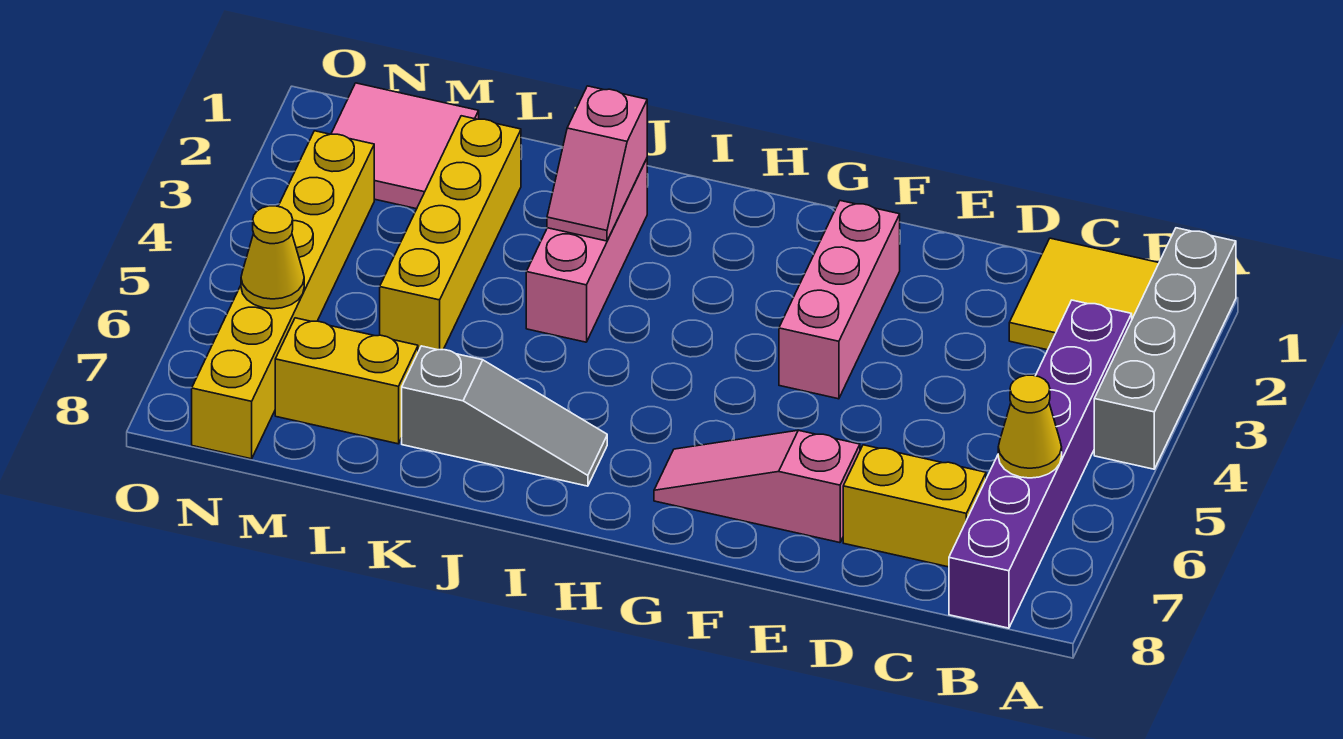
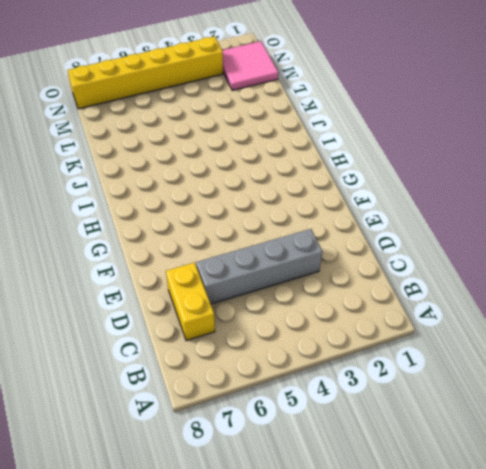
grey brick D3:D6 level 1 -> grey brick A1:A4 level 1
none -> yellow tile B1:C2 level 1
none -> purple brick B3:B8 level 1
none -> pink slope E7:G7 level 1 top E

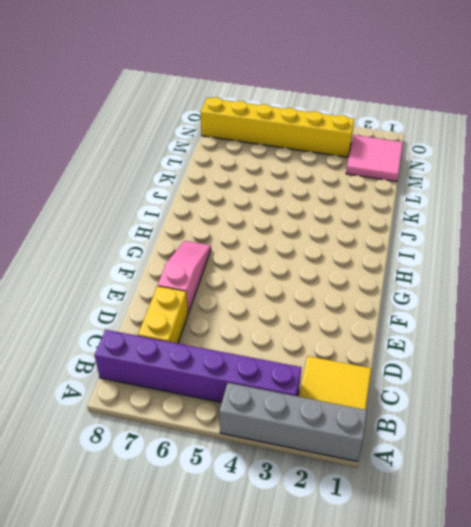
none -> pink brick F2:F4 level 1
none -> grey slope I7:K7 level 1 top K
none -> pink brick J2:J4 level 1

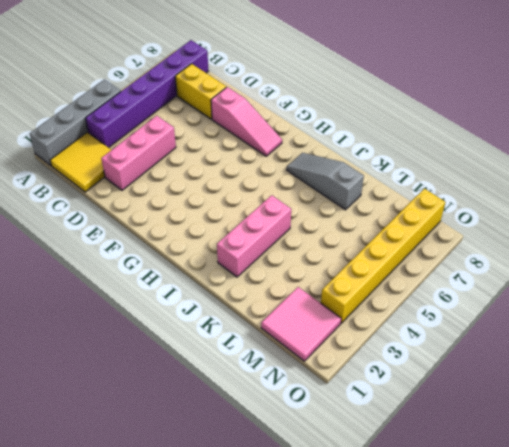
pink brick D2:D4 level 1 -> pink brick F2:F4 level 1
none -> yellow brick L2:L5 level 1
none -> yellow brick L7:M7 level 1
none -> yellow cone B6 level 2

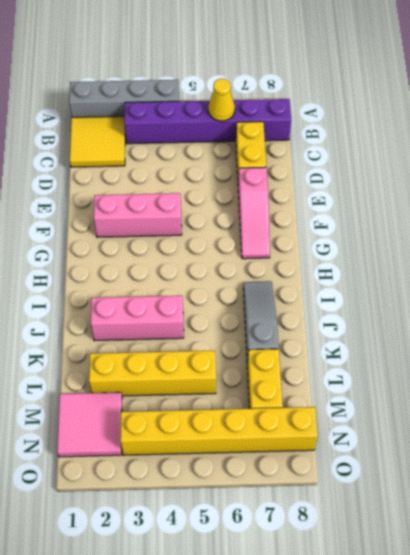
none -> pink slope J2:J3 level 2 top 2
none -> yellow cone N6 level 2

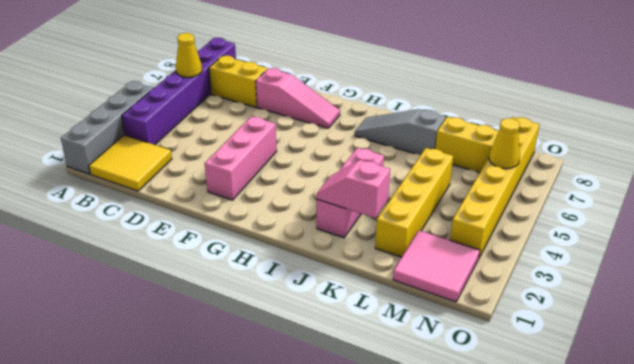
pink slope J2:K2 level 2 top K -> pink slope J2:J3 level 2 top 2

